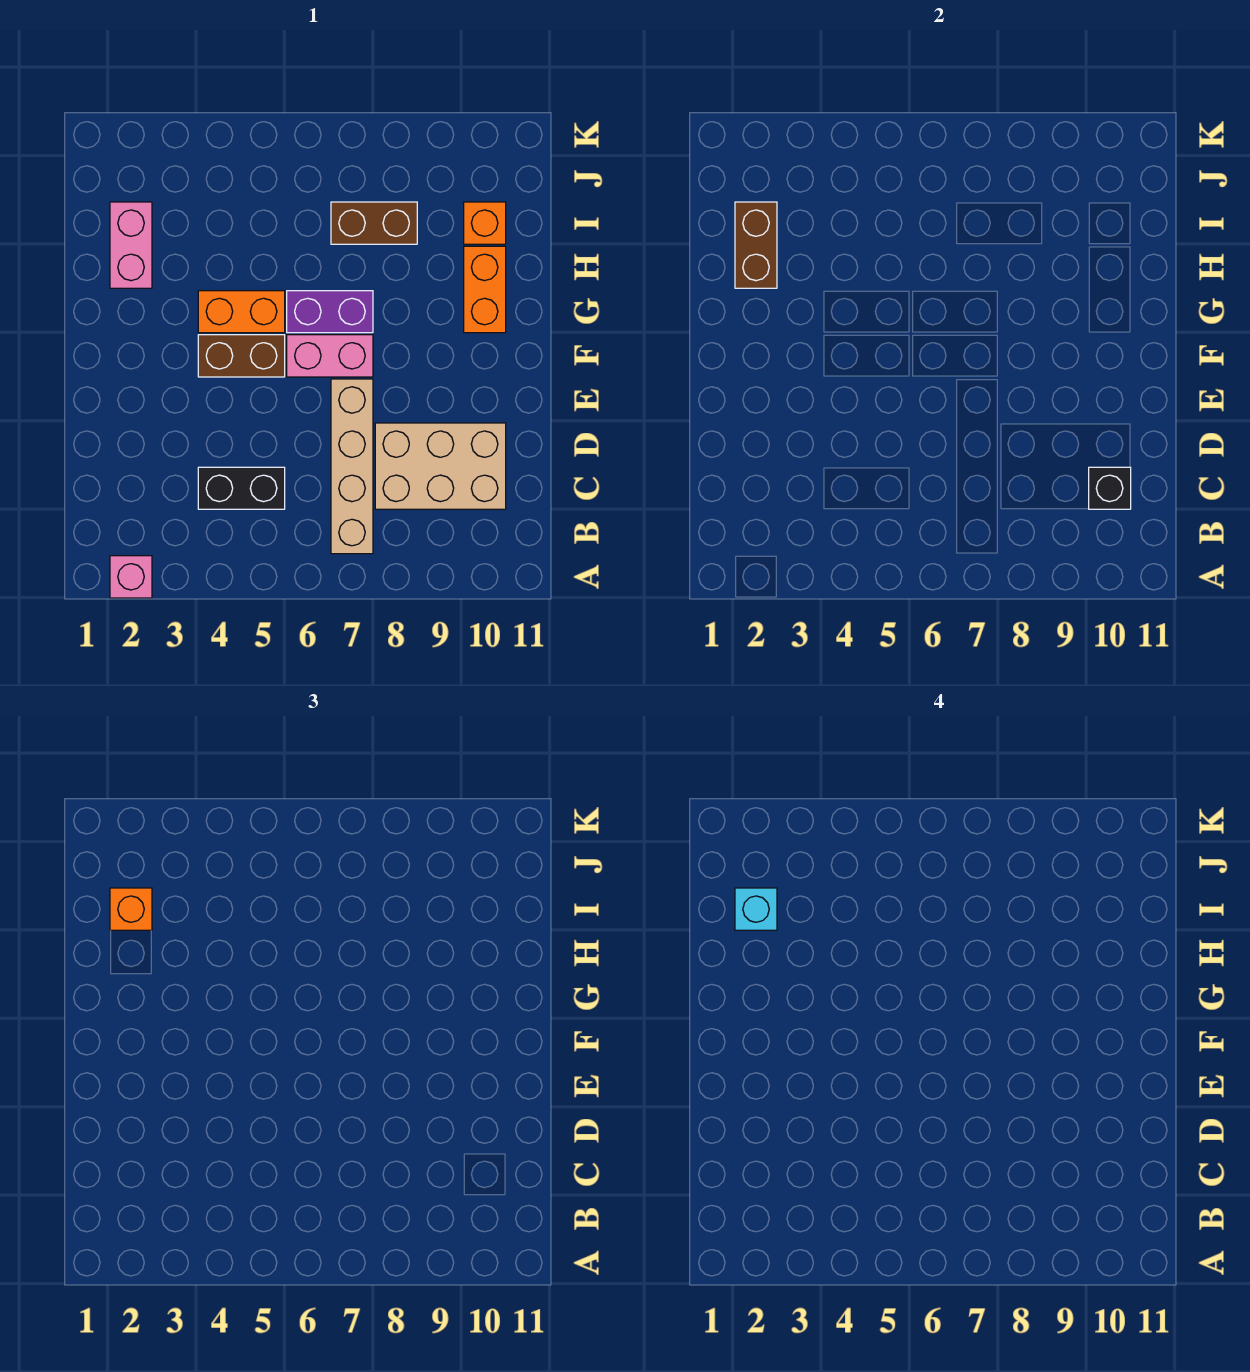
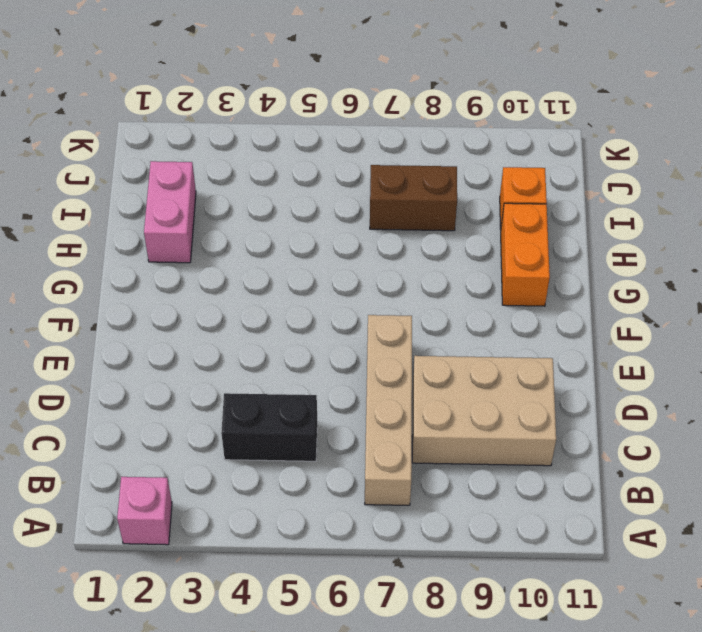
none -> brown brick F4:F5 level 1
none -> pink brick F6:F7 level 1
none -> orange brick G4:G5 level 1

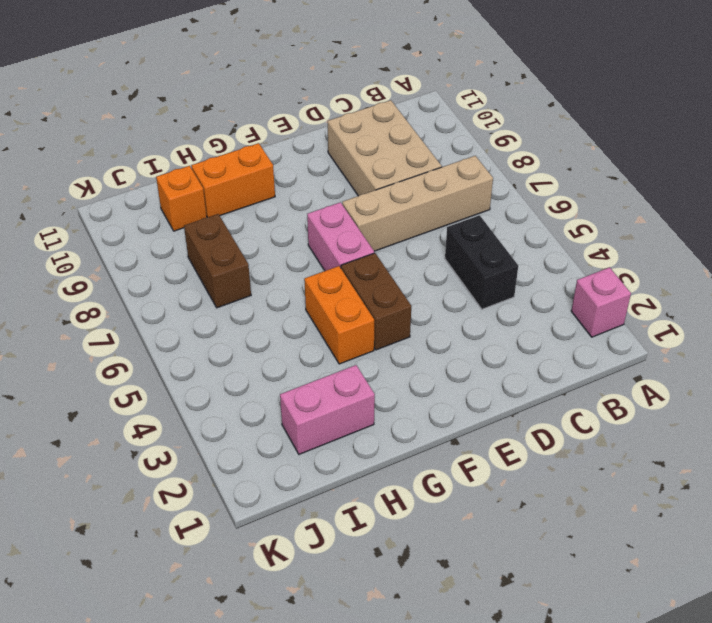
none -> purple brick G6:G7 level 1
none -> black brick C10 level 2
none -> brown brick H2:I2 level 2

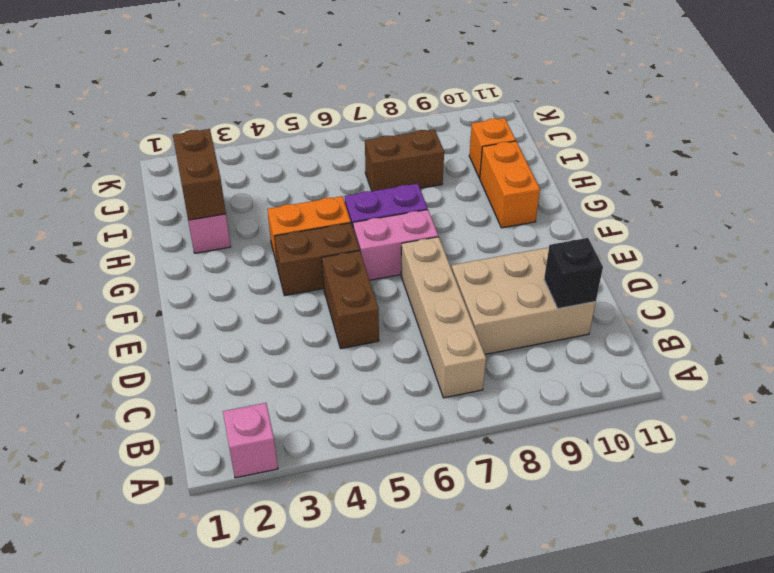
brown brick D5:E5 level 1 -> none
none -> black brick C4:C5 level 1
none -> orange brick I2 level 3
none -> cyan brick I2 level 4

